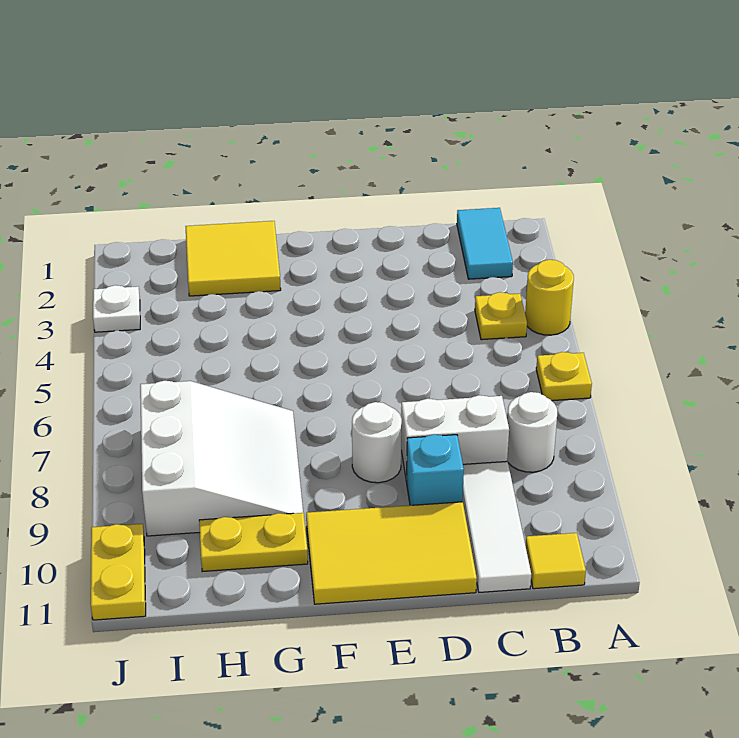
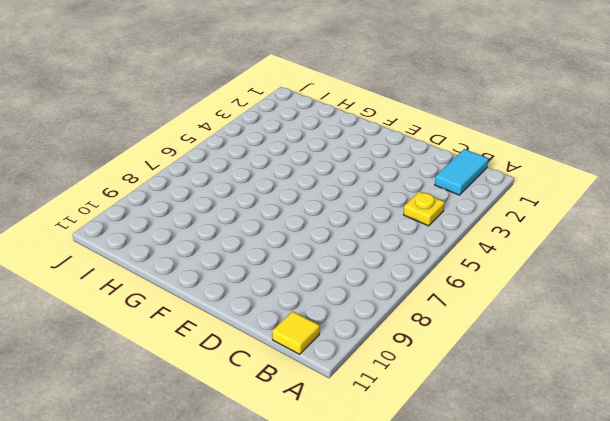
none -> yellow round brick A4 level 1
none -> yellow plate A6 level 1
none -> white round brick B8 level 1

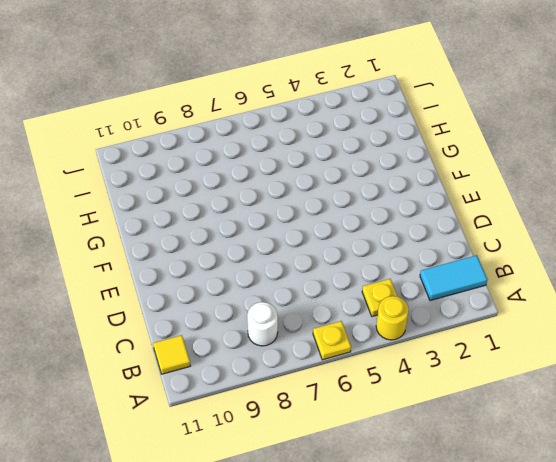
none -> white brick C8:D8 level 1
none -> white tile C9:C11 level 1
none -> cyan brick D9 level 1

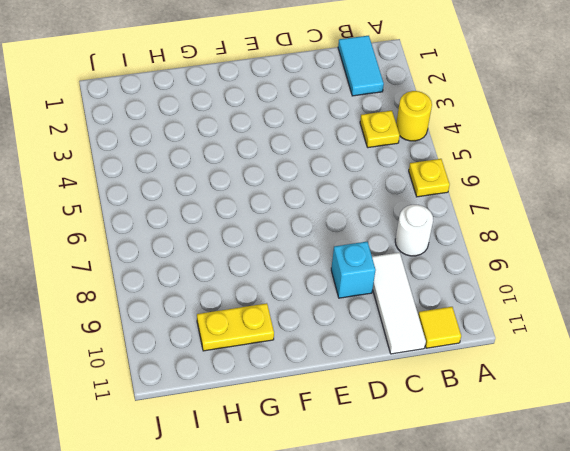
none -> white brick C8:D8 level 1
none -> yellow tile D10:F11 level 1
none -> white round brick E8 level 1

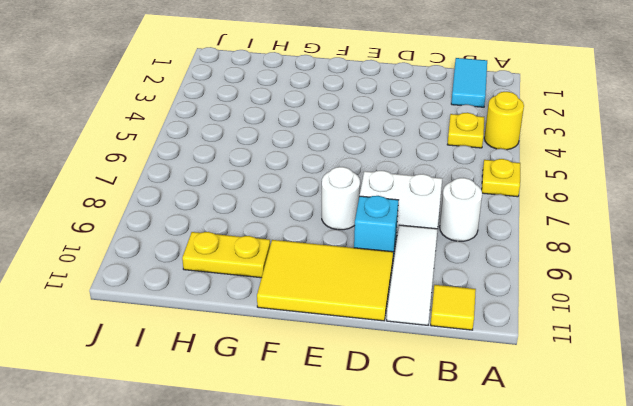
none -> yellow tile G1:H2 level 1
none -> white slope G7:I9 level 1 top I
none -> white plate J3 level 1

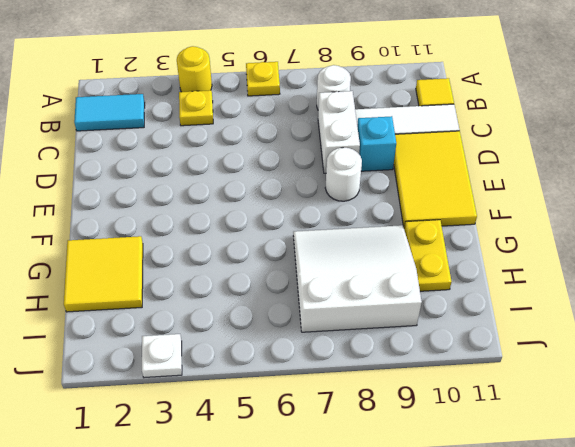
none -> yellow plate J10:J11 level 1

